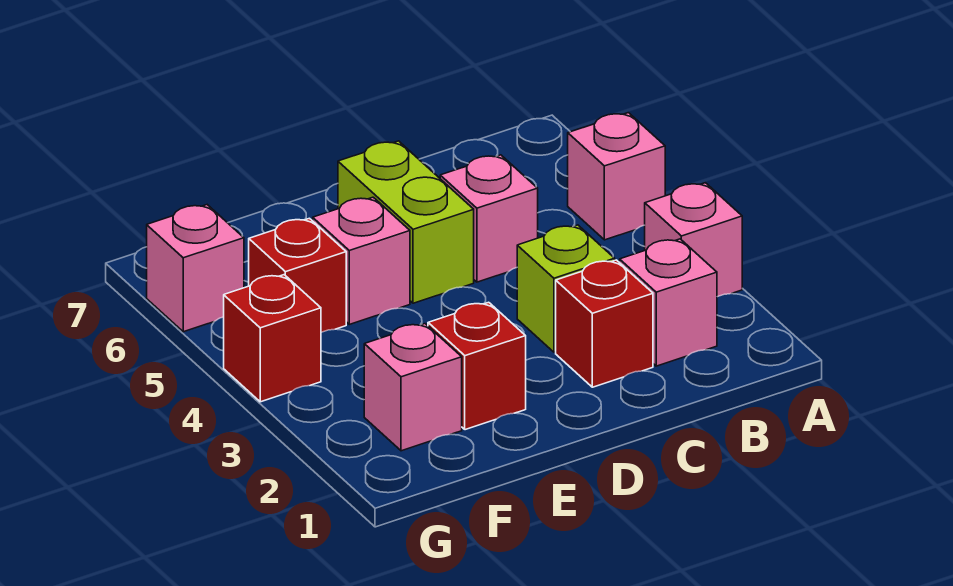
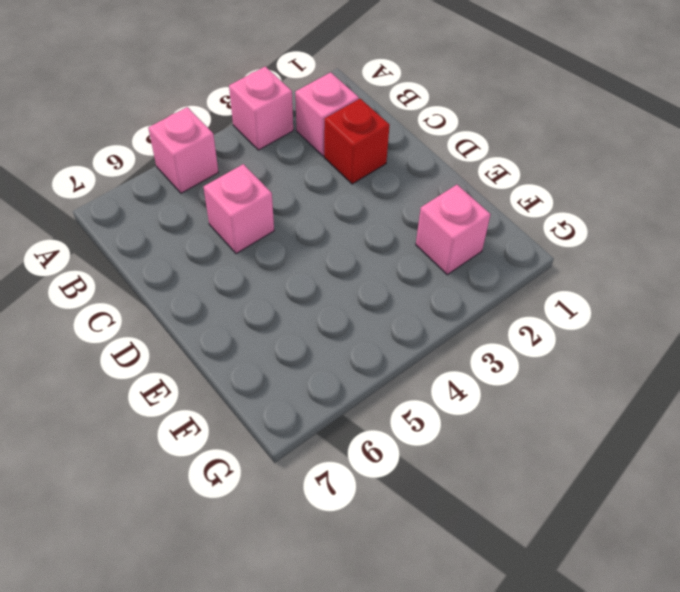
none -> lime brick C3 level 1
none -> lime brick D5:D6 level 1
none -> red brick E2 level 1

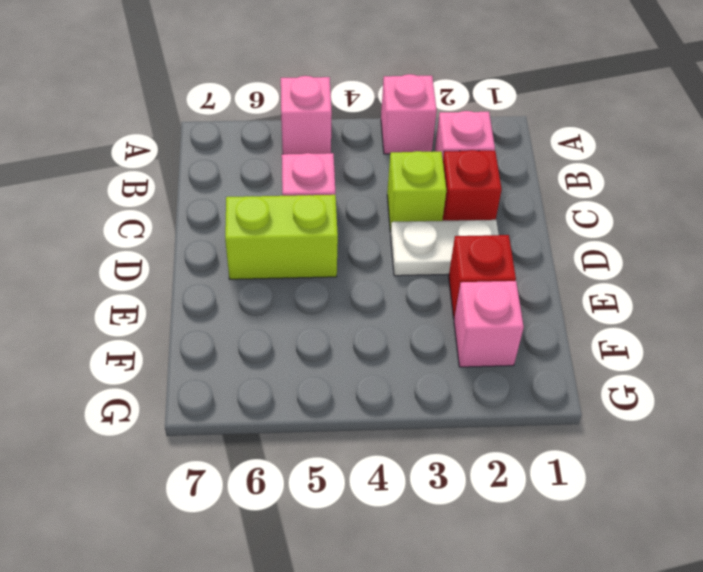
white plate D2:D3 level 1 -> none
none -> pink brick E5 level 1
none -> red brick F5 level 1
none -> red brick G4 level 1

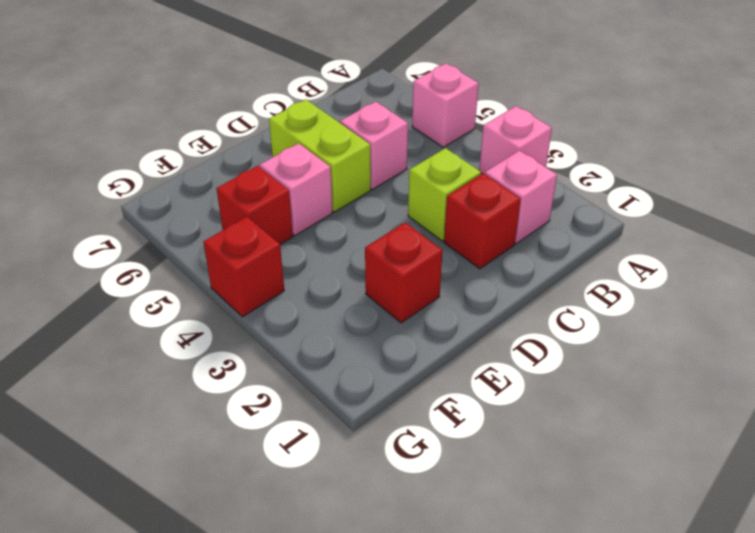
none -> pink brick F2 level 1
none -> pink brick G6 level 1

